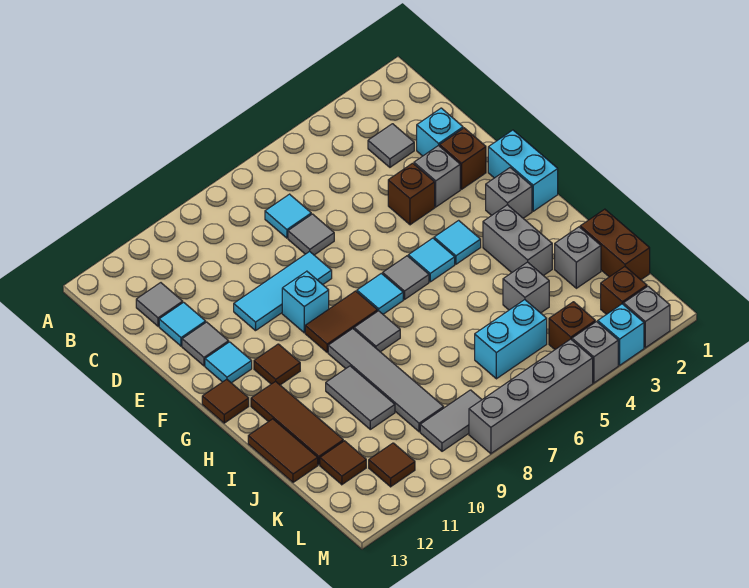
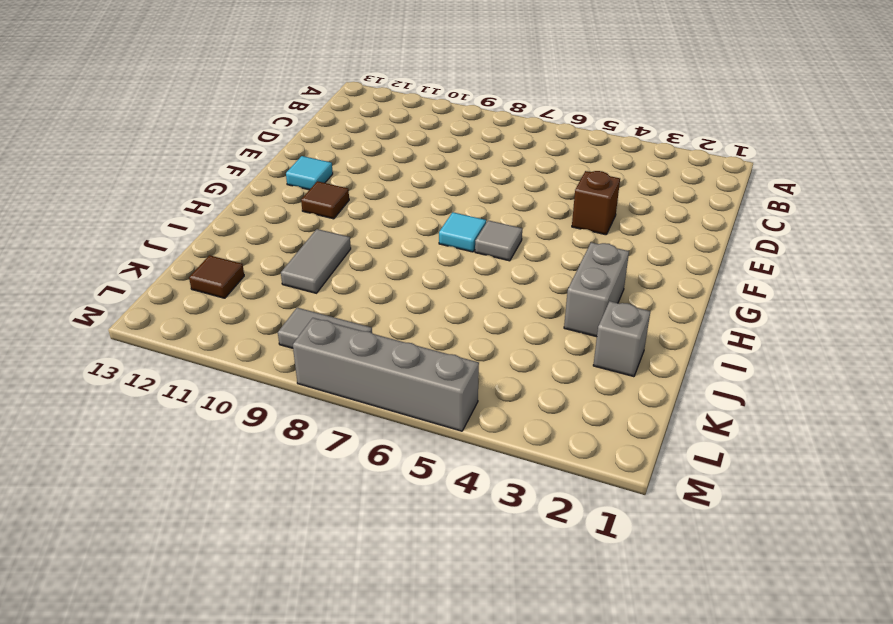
none -> grey tile C3 level 1
none -> cyan tile C7 level 1
none -> grey tile C12 level 1
none -> cyan brick D2 level 1

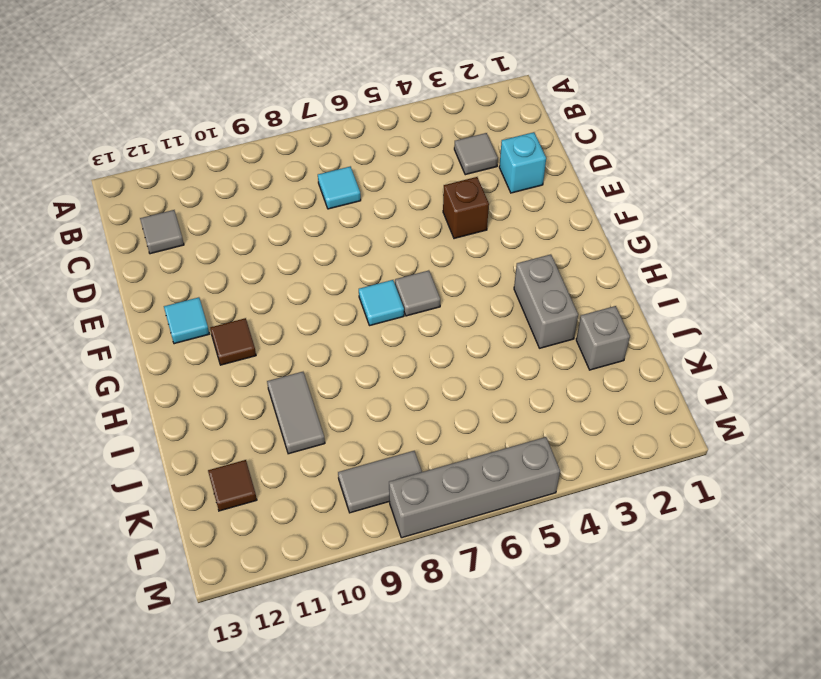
none -> grey tile D7 level 1
none -> cyan tile D12 level 1
none -> brown brick E2 level 1
none -> grey brick E3 level 1

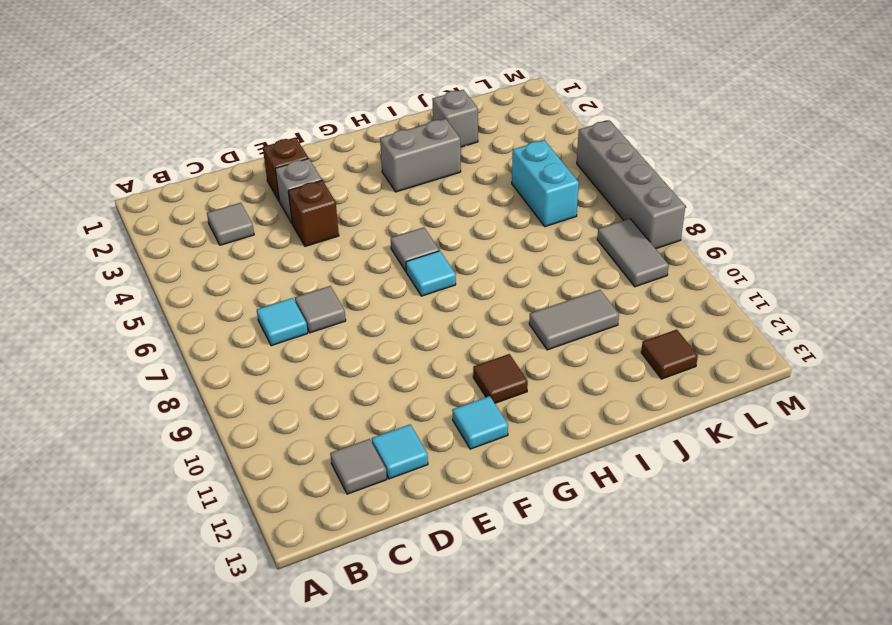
none -> cyan brick D2 level 1
none -> cyan tile E8:E10 level 1
none -> grey tile E12 level 1
none -> cyan brick F1:G1 level 1

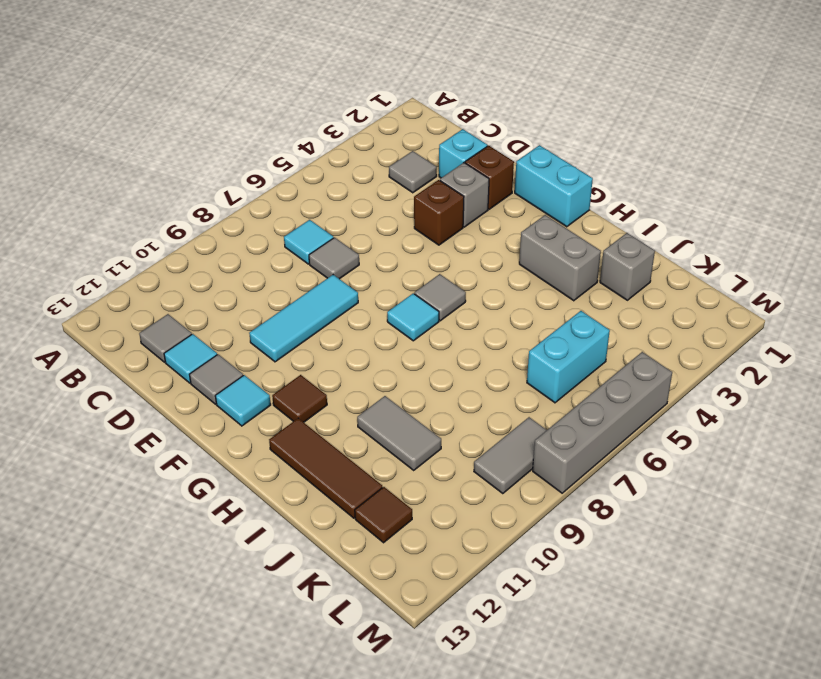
none -> cyan brick F9 level 1
none -> grey brick G2 level 1
none -> cyan tile G4 level 1
none -> cyan tile G5 level 1

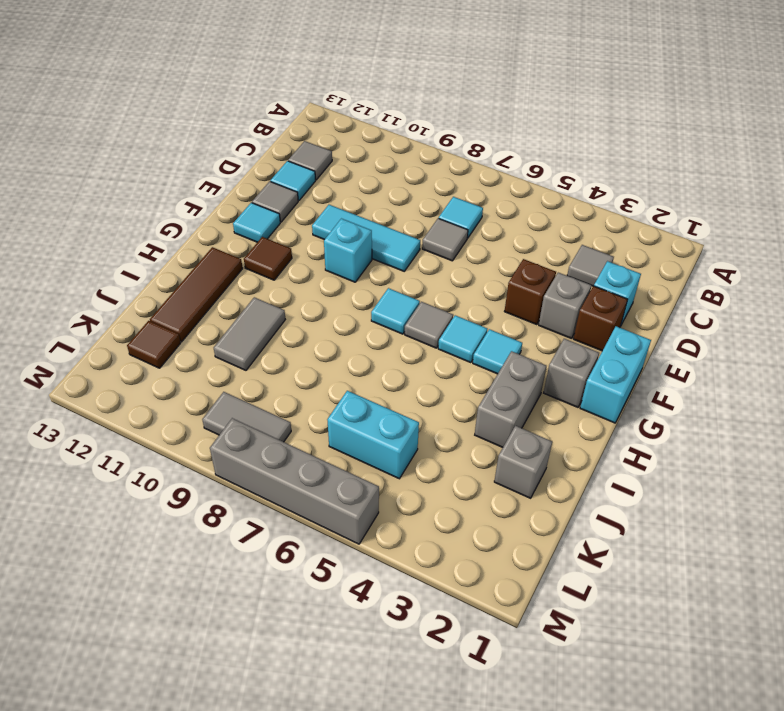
none -> brown tile G8:G9 level 1
none -> brown tile G13 level 1
none -> grey tile H8 level 1
none -> grey tile H9:K9 level 1

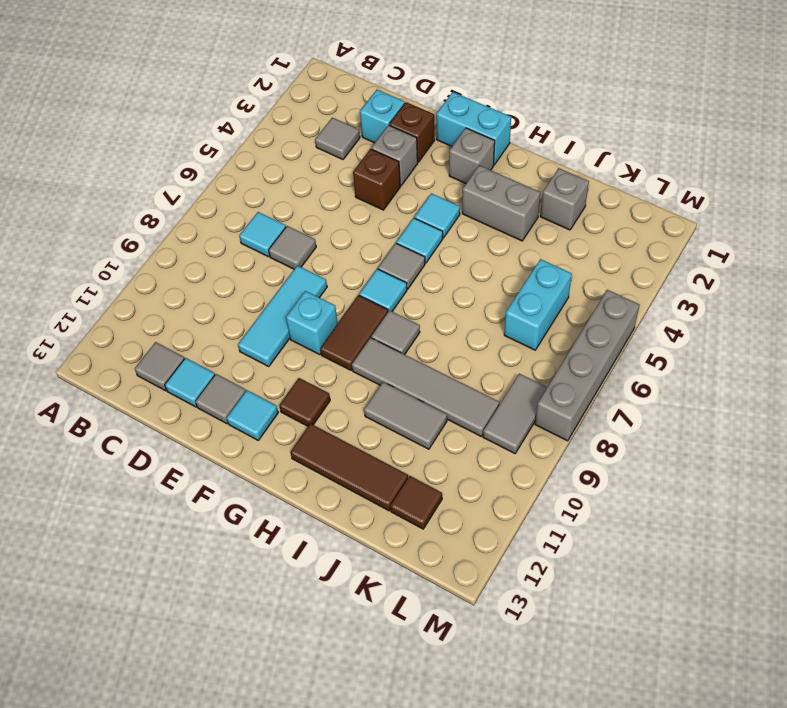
none -> brown tile G13 level 1
none -> brown tile I13:J13 level 1
none -> brown brick J1:K1 level 1
none -> grey brick J4 level 1

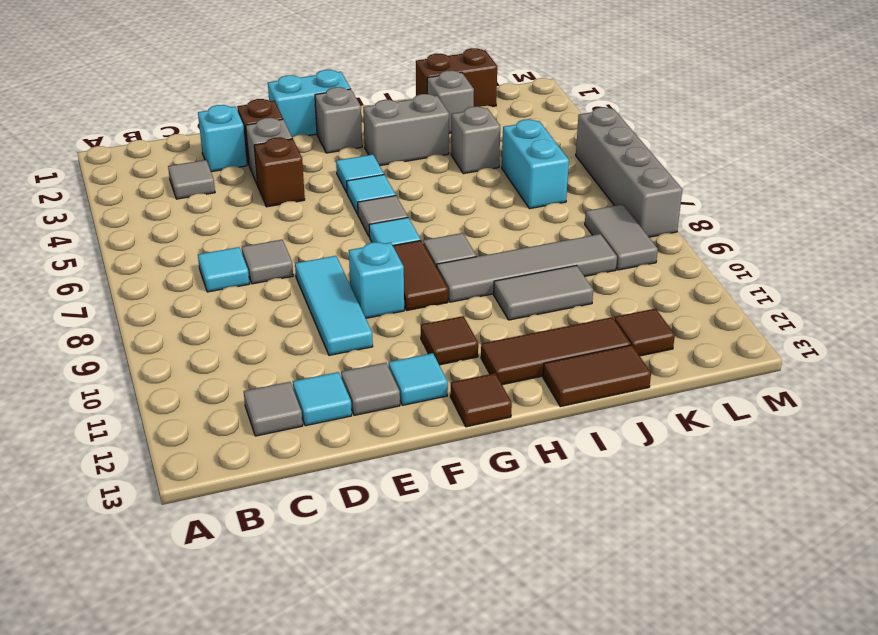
none -> brown brick L2 level 1
none -> brown brick L4 level 1
none -> brown tile L11 level 1
none -> grey brick M2 level 1

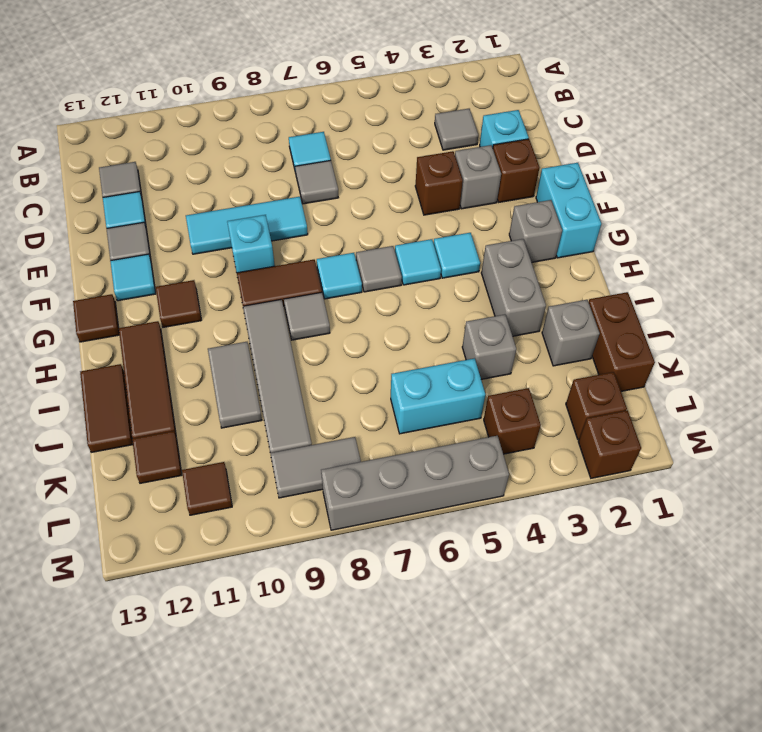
brown brick M2 level 1 -> grey brick M2 level 1
none -> cyan brick M3 level 1
none -> grey brick M4 level 1

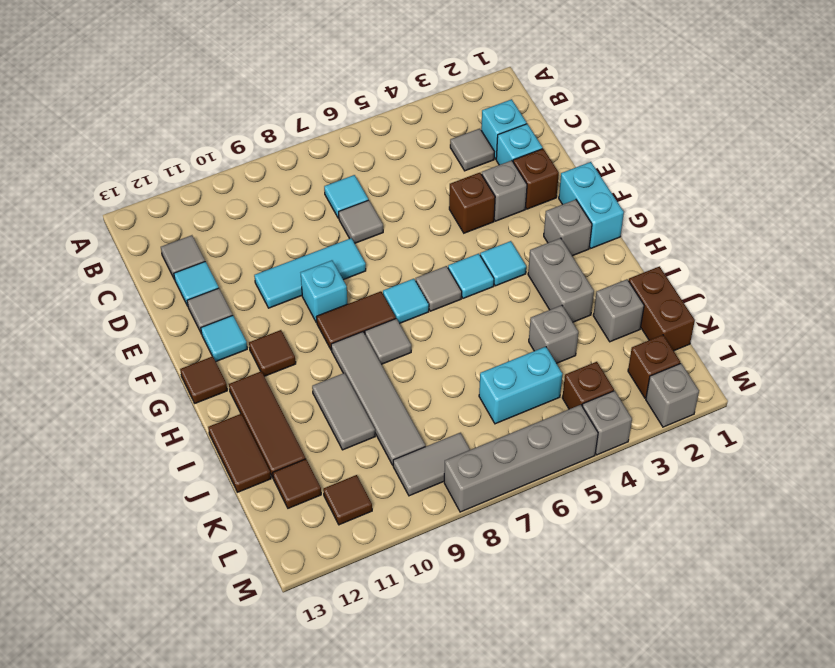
cyan brick C2 level 1 -> cyan brick M3 level 1

